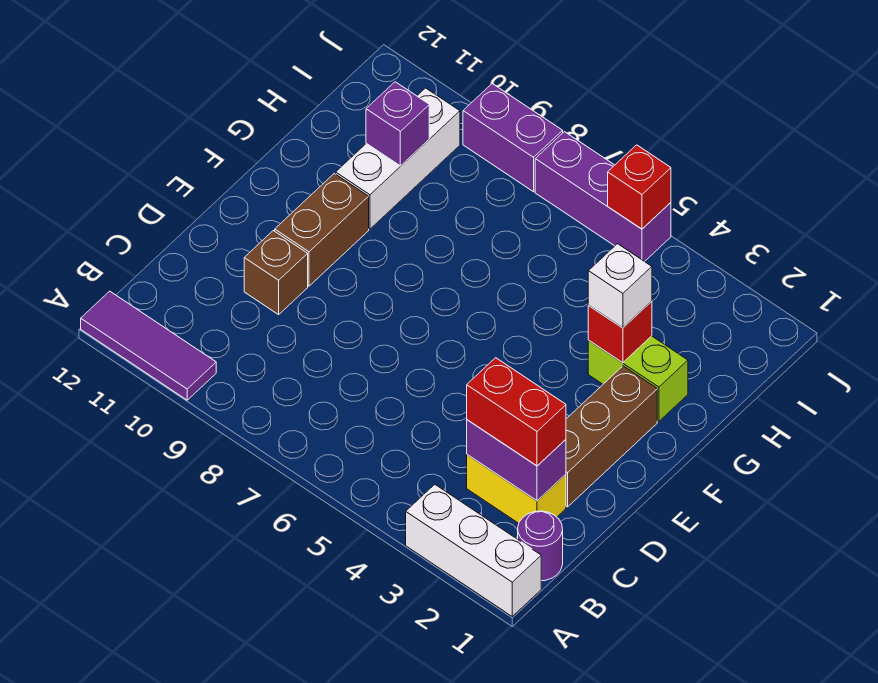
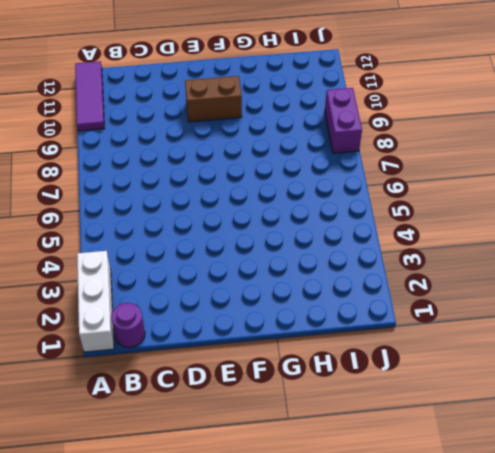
none -> yellow brick C2:C3 level 1
none -> brown brick D2:F2 level 1
none -> brown brick D10 level 1

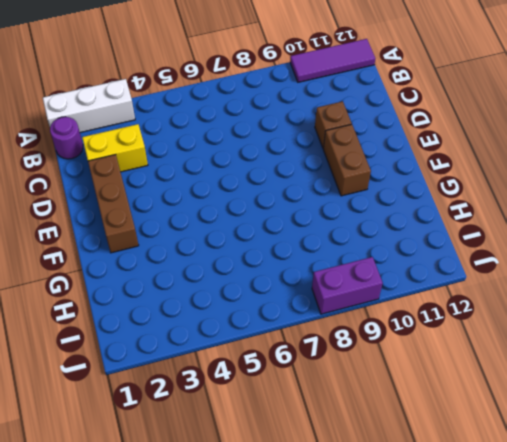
none -> lime brick G2:G3 level 1
none -> white brick G10:I10 level 1
none -> purple brick J5:J7 level 1

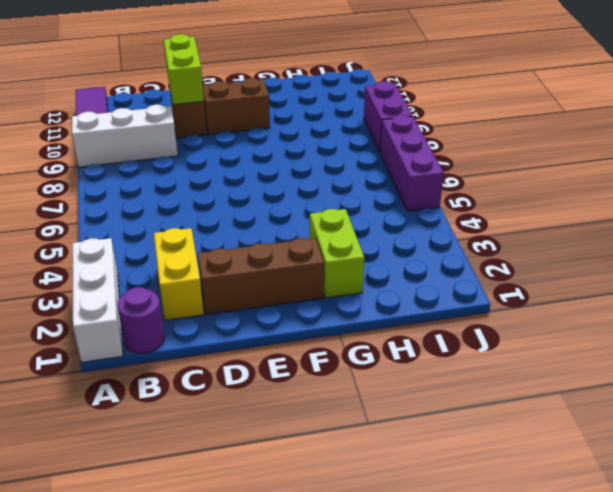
white brick A9:C9 level 1 -> white brick G10:I10 level 1
lime brick D10:D11 level 2 -> none
none -> purple brick C2:C3 level 2
none -> red brick G3 level 2
none -> purple brick H10 level 2

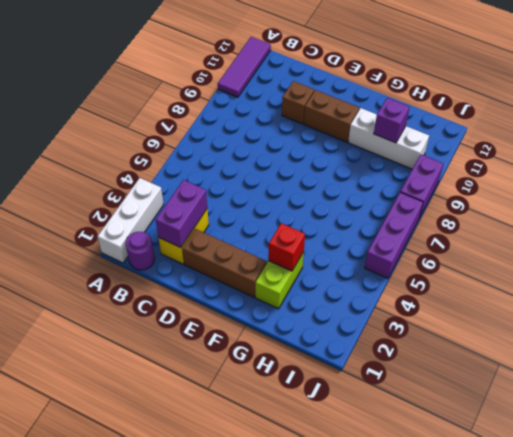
none -> red brick J5 level 2
none -> red brick C2:C3 level 3
none -> white brick G3 level 3

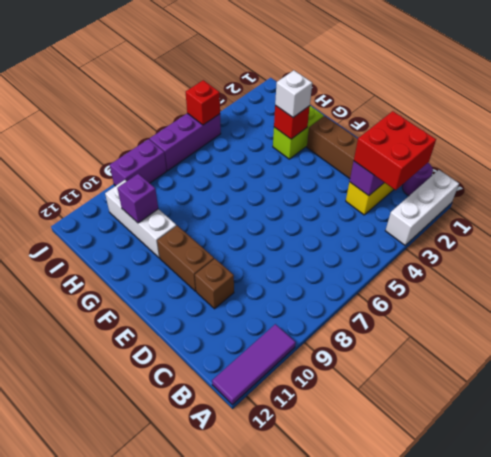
red brick B2:C3 level 3 -> red brick C2:C3 level 3

